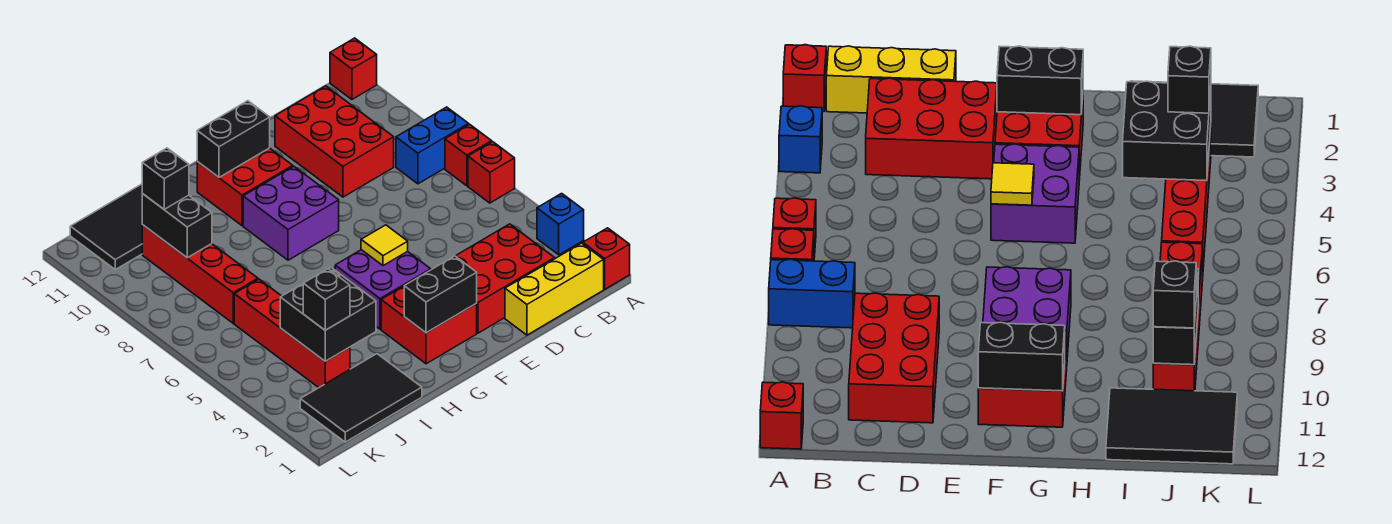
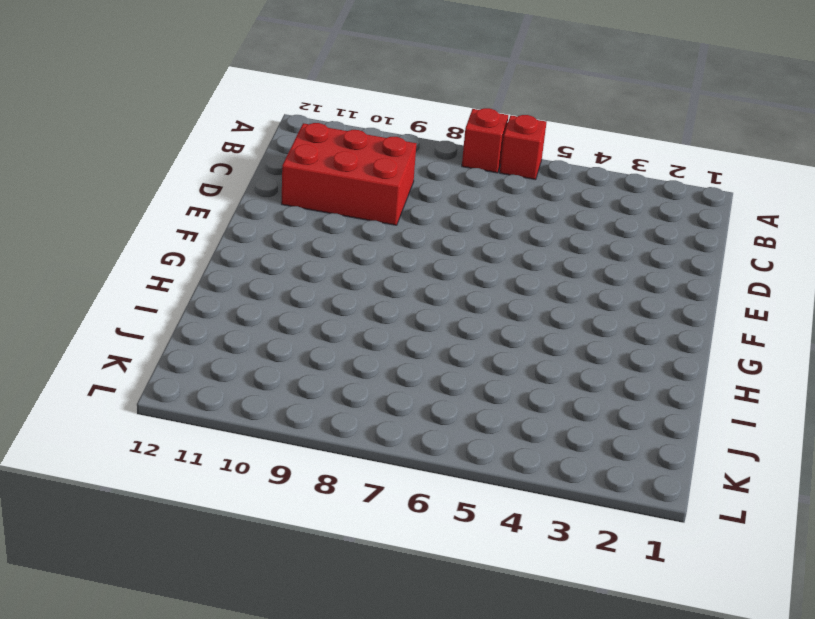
none -> red brick A1 level 1
none -> blue brick A3 level 1
none -> blue brick A8:B8 level 1

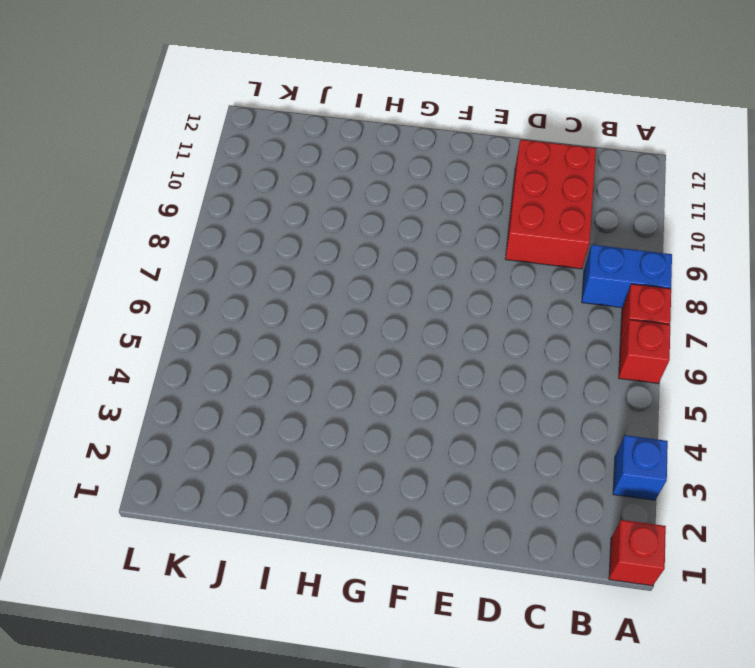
none -> red brick A12 level 1
none -> yellow brick B1:D1 level 1
none -> red brick C2:E3 level 1

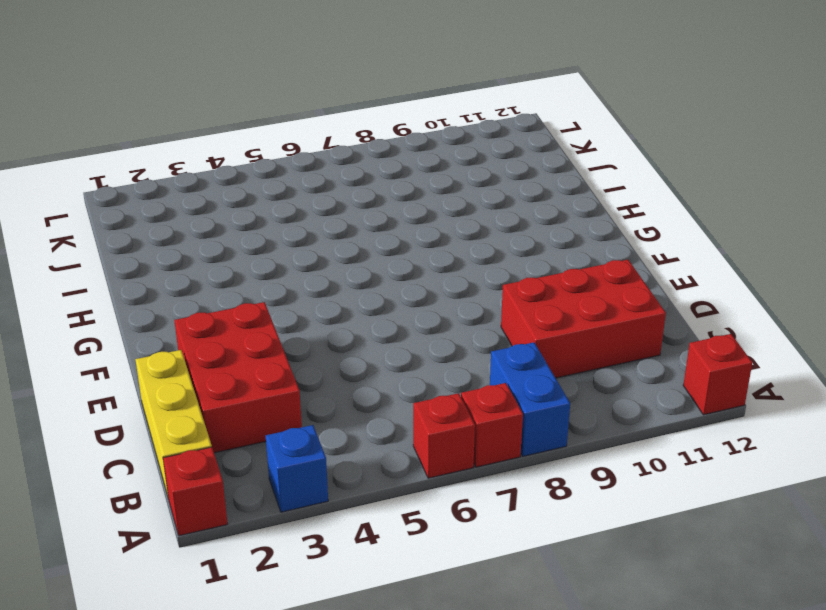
none -> red brick F2:G3 level 1
none -> purple brick F4:G5 level 1
none -> purple brick F8:G9 level 1

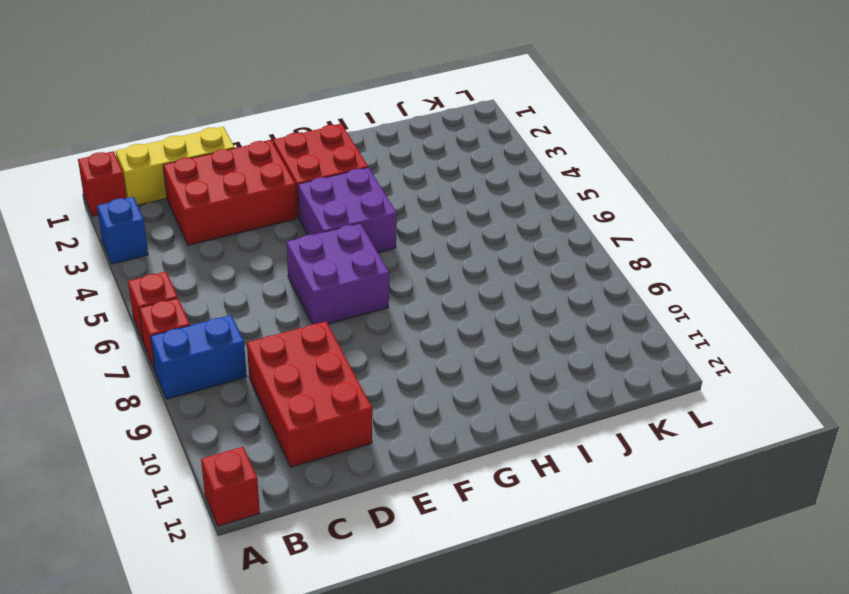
purple brick E6:F7 level 1 -> purple brick F8:G9 level 1
none -> red brick F10:G11 level 1
none -> black tile I1:K2 level 1
none -> black tile I11:K12 level 1

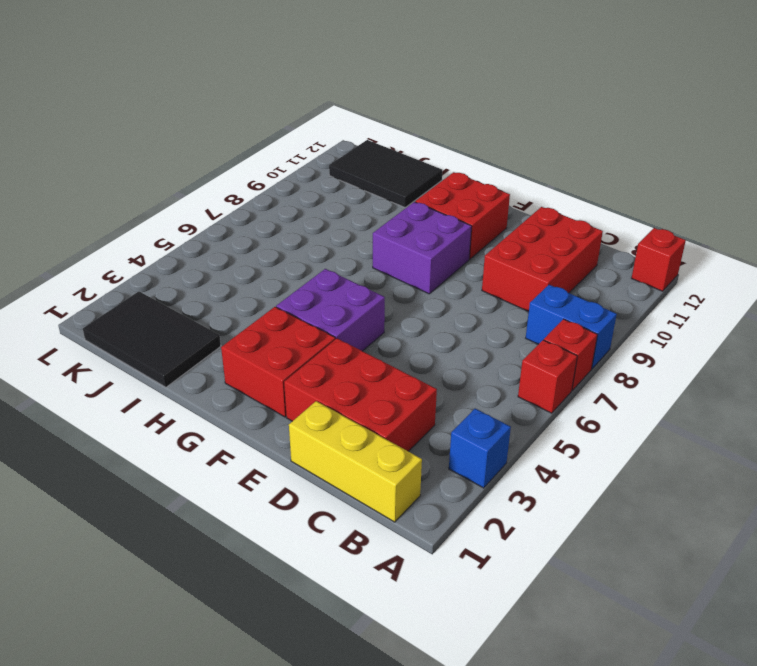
none -> red brick A1 level 1
none -> red brick J3:J6 level 1
none -> red brick J7:J10 level 1

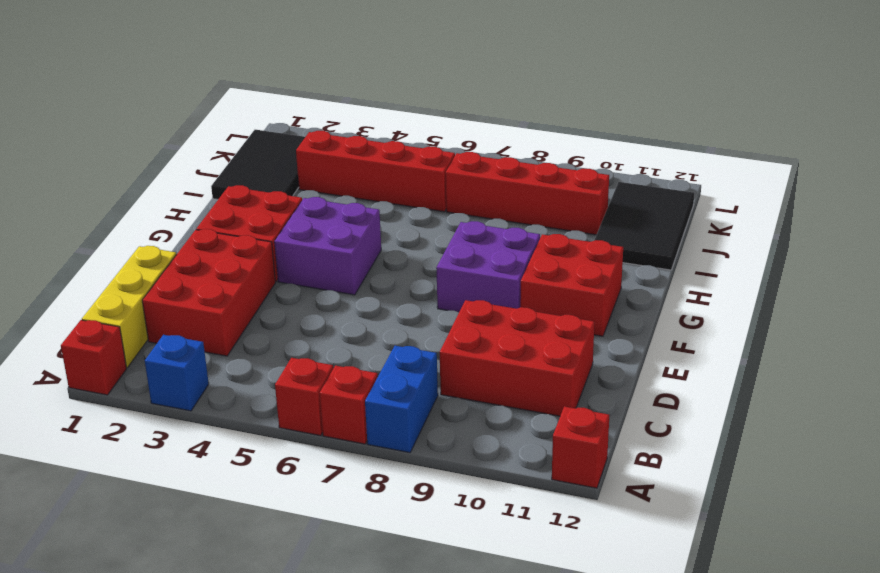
none -> black brick F2:G2 level 2
none -> yellow tile F5 level 2
none -> black brick F11:G11 level 2

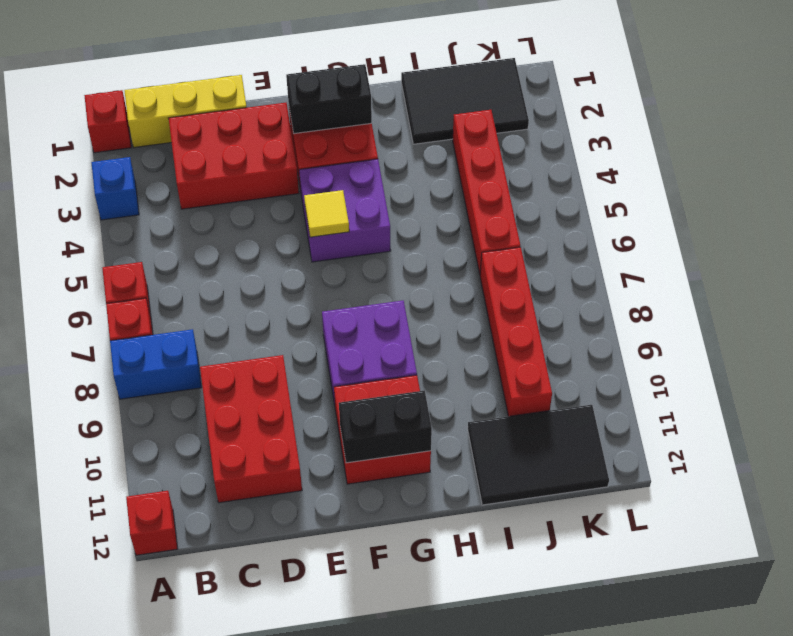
none -> black brick I3:J4 level 2
none -> black brick J9:J10 level 2
none -> black brick J3 level 3

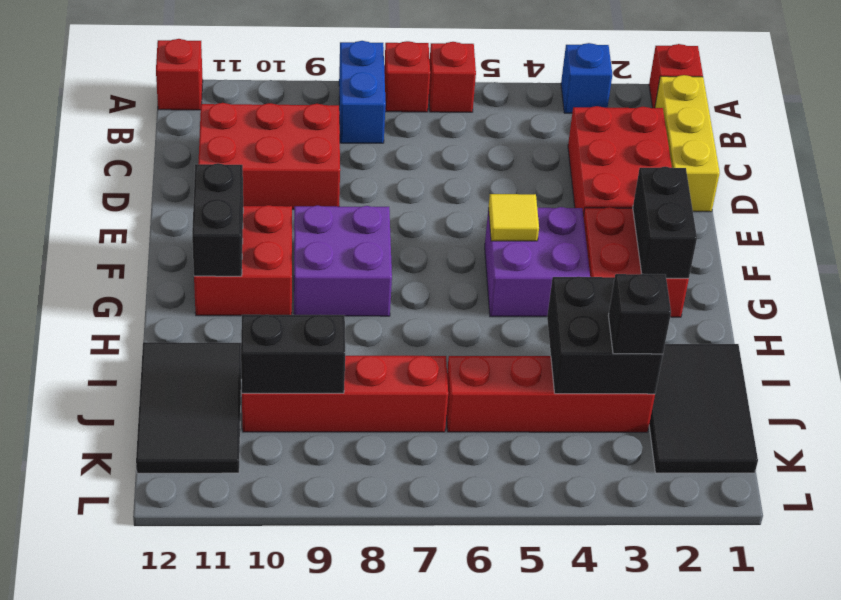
none -> black brick J10 level 3

